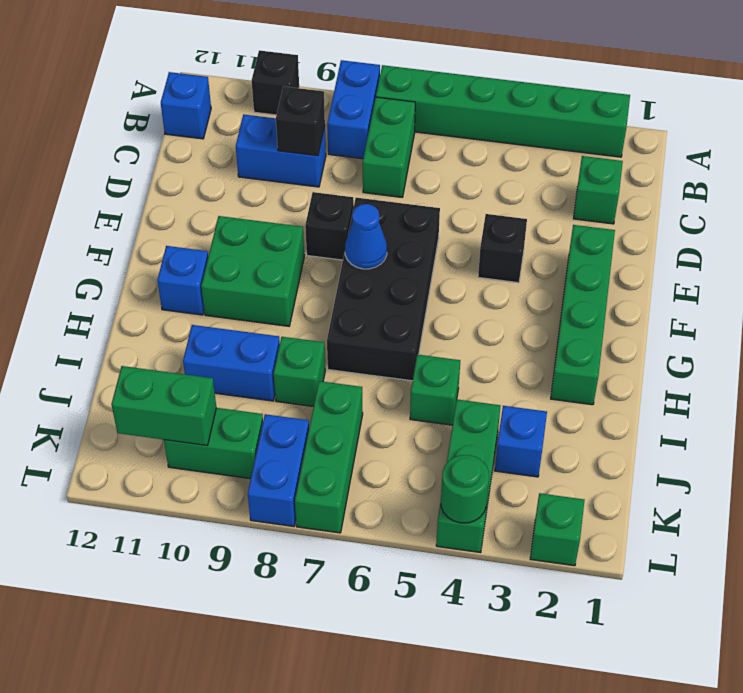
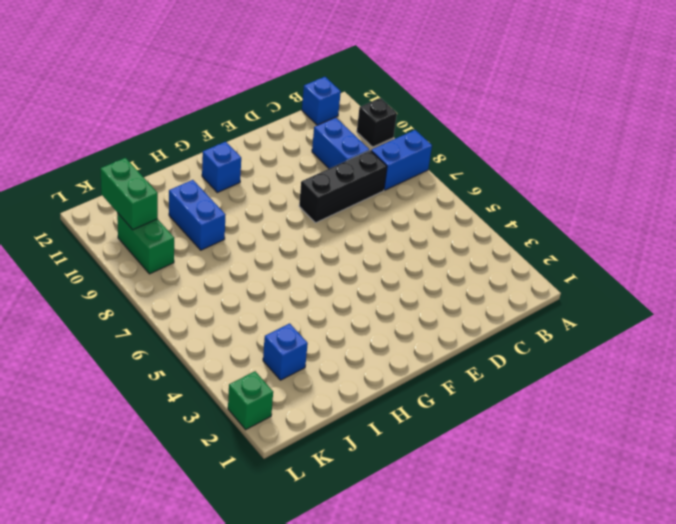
black brick C8:E8 level 1 -> black brick E8 level 1
none -> green brick A2:A7 level 1
none -> green brick B7:C7 level 1
none -> green brick C2 level 1

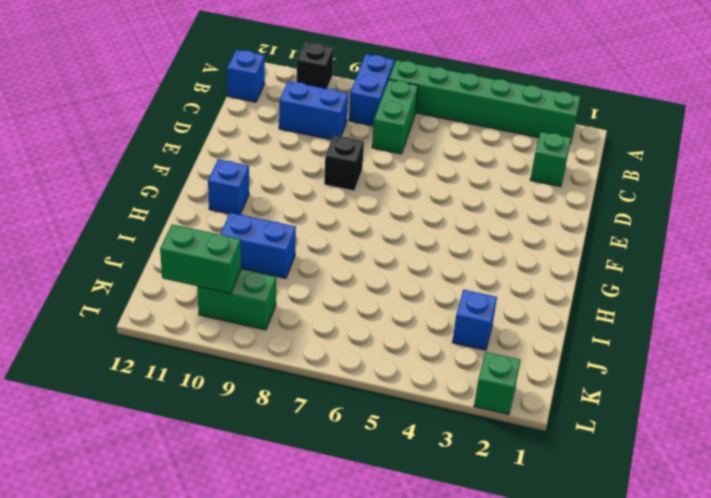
none -> green brick E2:H2 level 1
none -> black brick E4 level 1
none -> black brick E6:H7 level 1

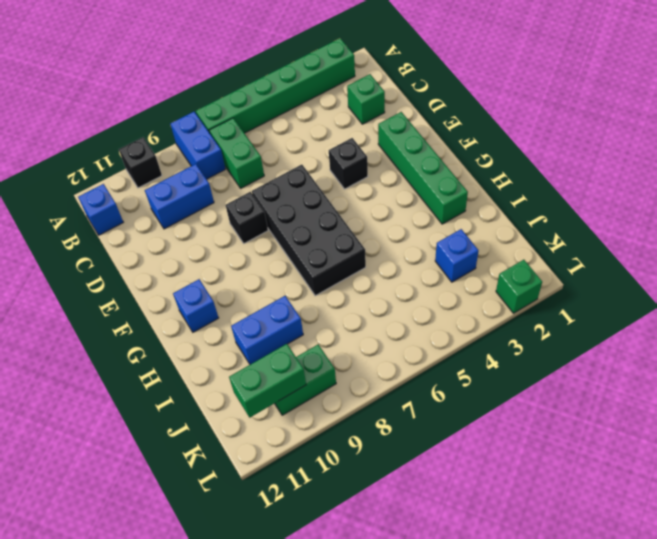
none -> green brick F9:G10 level 1
none -> green brick I5 level 1
none -> green brick I8 level 1

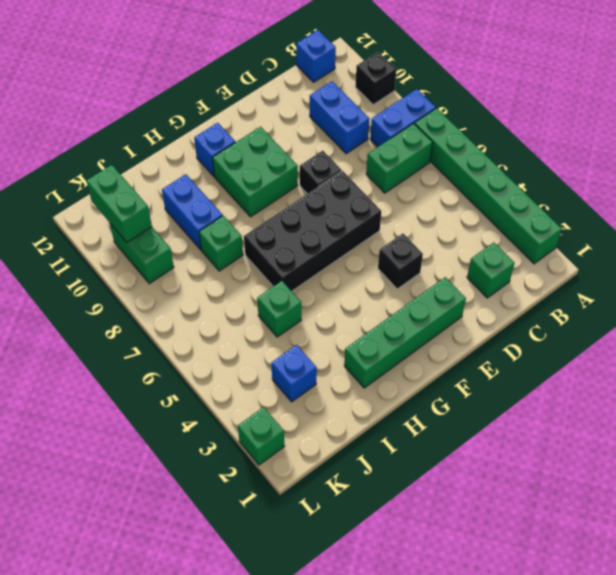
none -> green brick J4:L4 level 1
none -> green brick J7:L7 level 1
none -> blue brick K8:L8 level 1

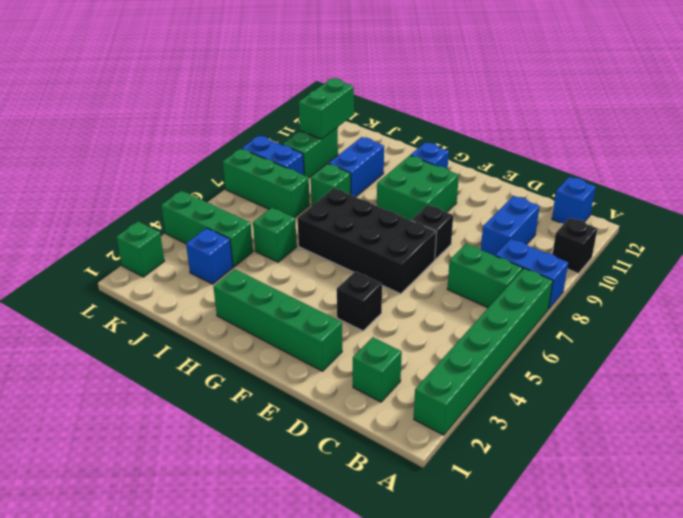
none -> black brick C9 level 2
none -> blue cone F7 level 2
none -> green round brick L4 level 2

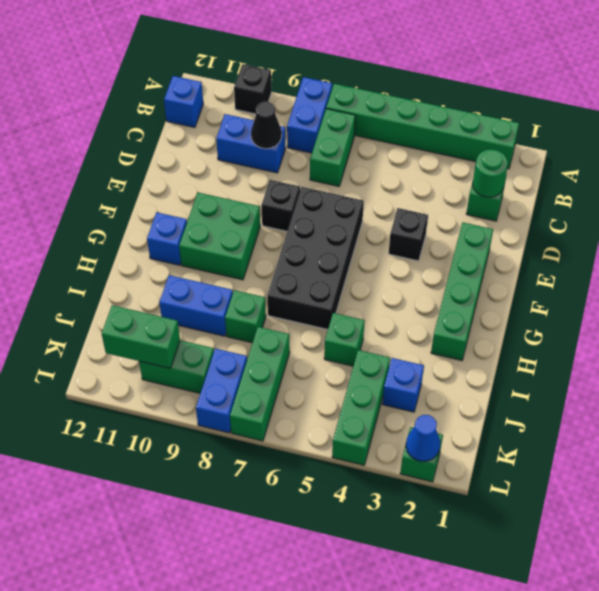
green round brick C2 level 2 -> green round brick L4 level 2
black cone C9 level 2 -> black brick C9 level 2
blue cone L2 level 2 -> blue cone F7 level 2

